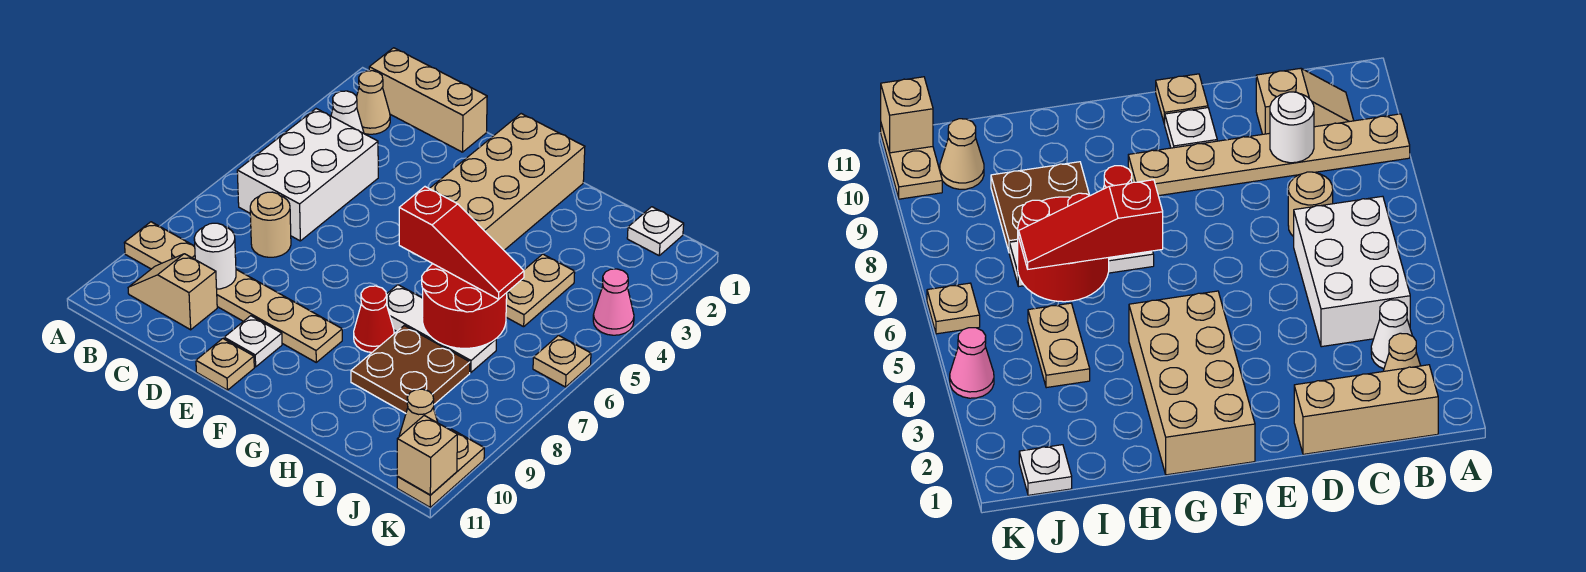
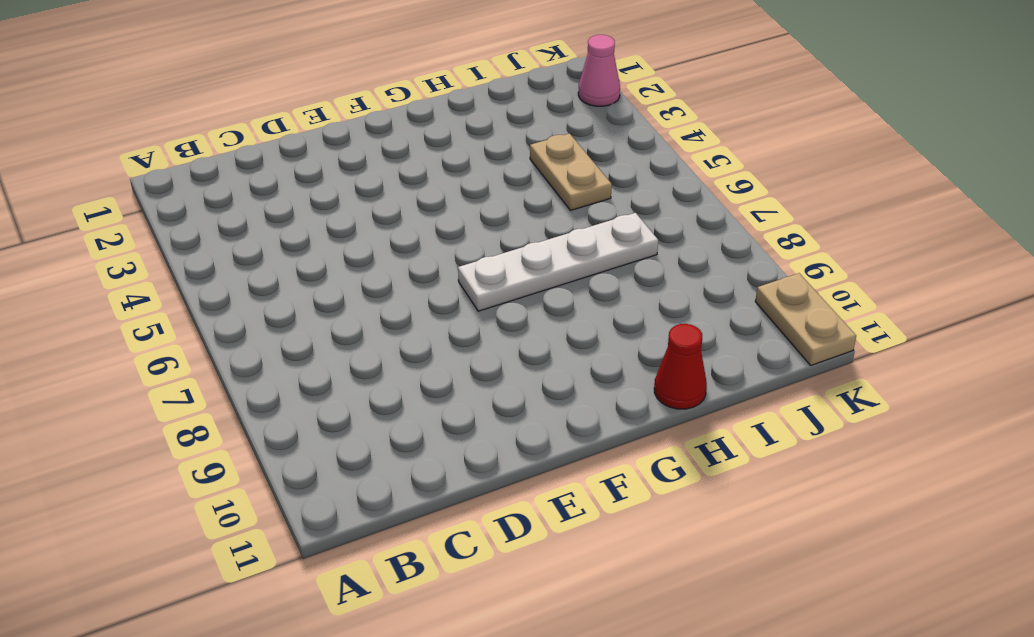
white plate F7:I7 level 1 -> white plate G7:I7 level 1
red cone H11 level 1 -> red cone G8 level 1
pink cone K2 level 1 -> pink cone K4 level 1
none -> tan plate A9:F9 level 1
none -> tan brick B1:D1 level 1
none -> tan cone B2 level 1

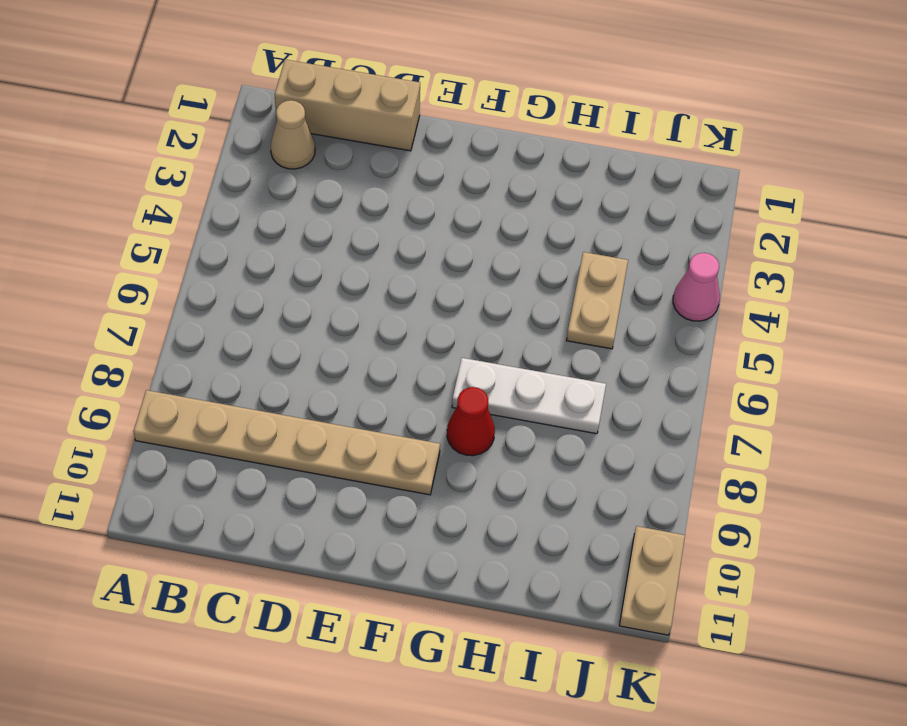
none -> white cone B3 level 1
none -> white brick B4:C6 level 1
none -> tan slope B10:C10 level 1 top C

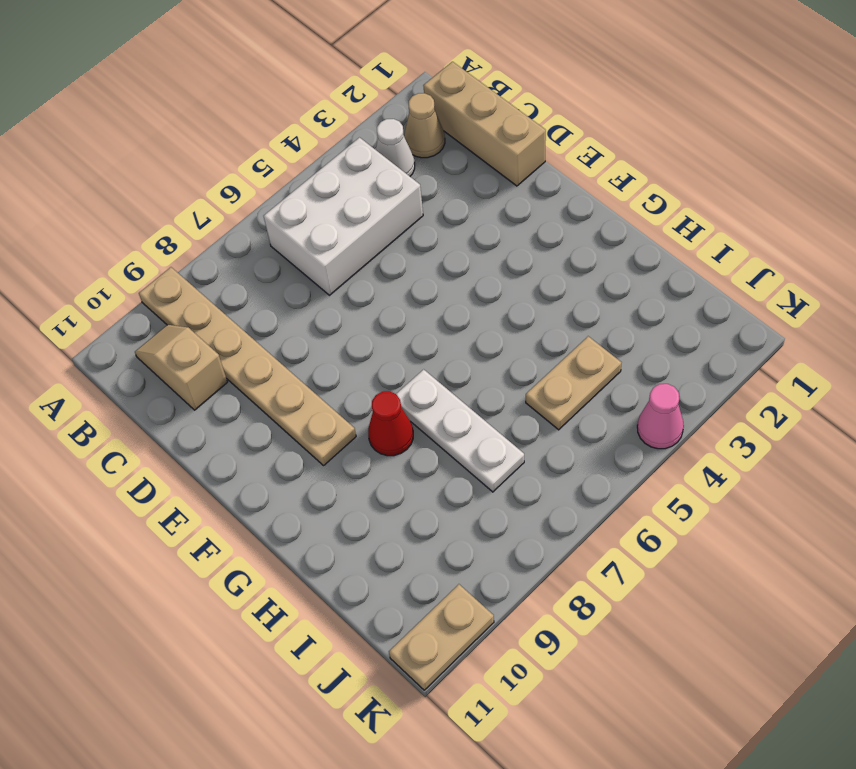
none -> tan round brick C7 level 1
none -> white plate E10 level 1
none -> tan plate E11 level 1

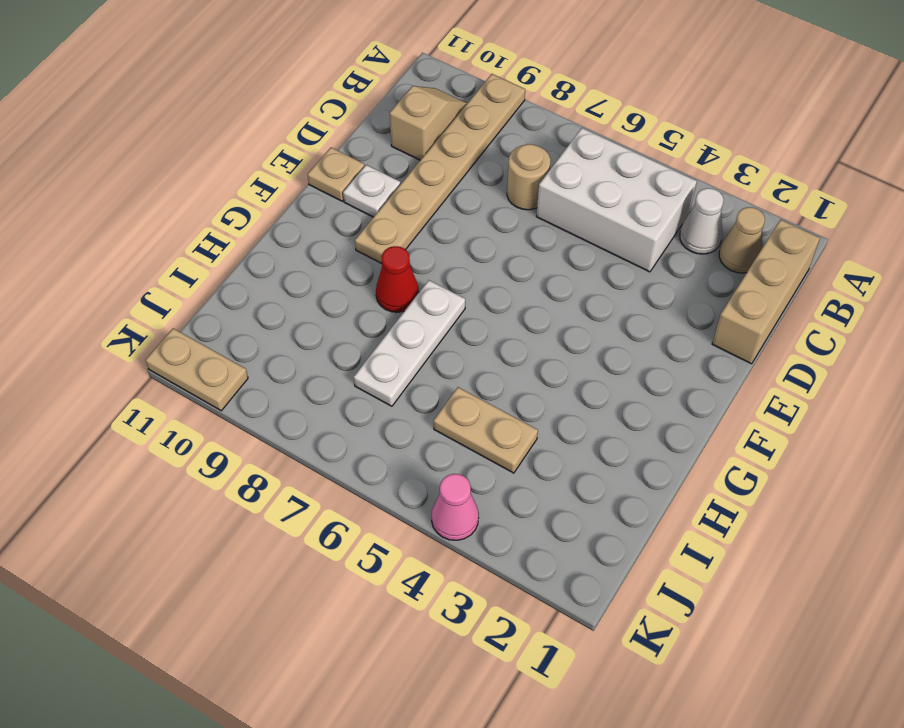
none -> tan brick F1:G4 level 1
none -> brown plate H8:I9 level 1
none -> white plate J1 level 1

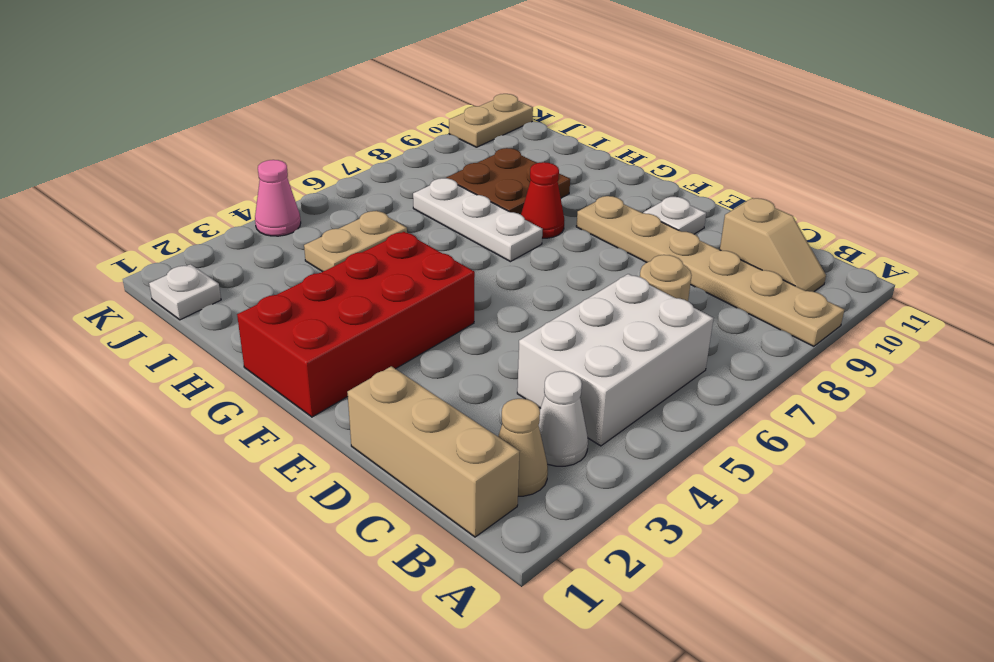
red brick F1:G4 level 1 -> tan brick F1:G4 level 1
none -> tan plate E11 level 1
none -> tan cone J10 level 1
none -> tan plate K6 level 1

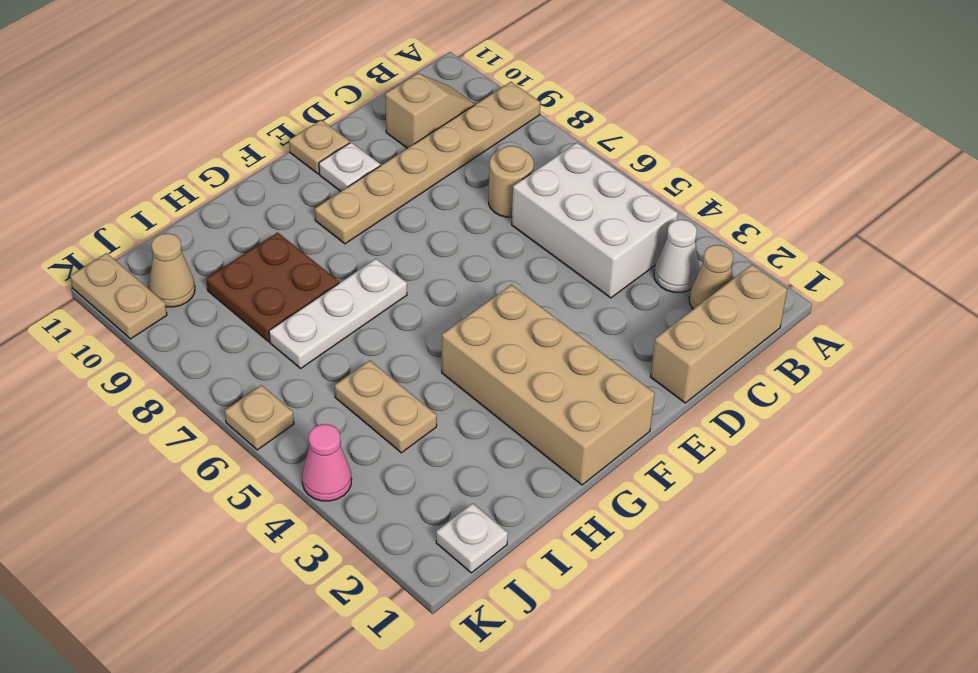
none -> red cone G8 level 1
none -> white round brick C9 level 2
none -> red round brick H6:I7 level 2

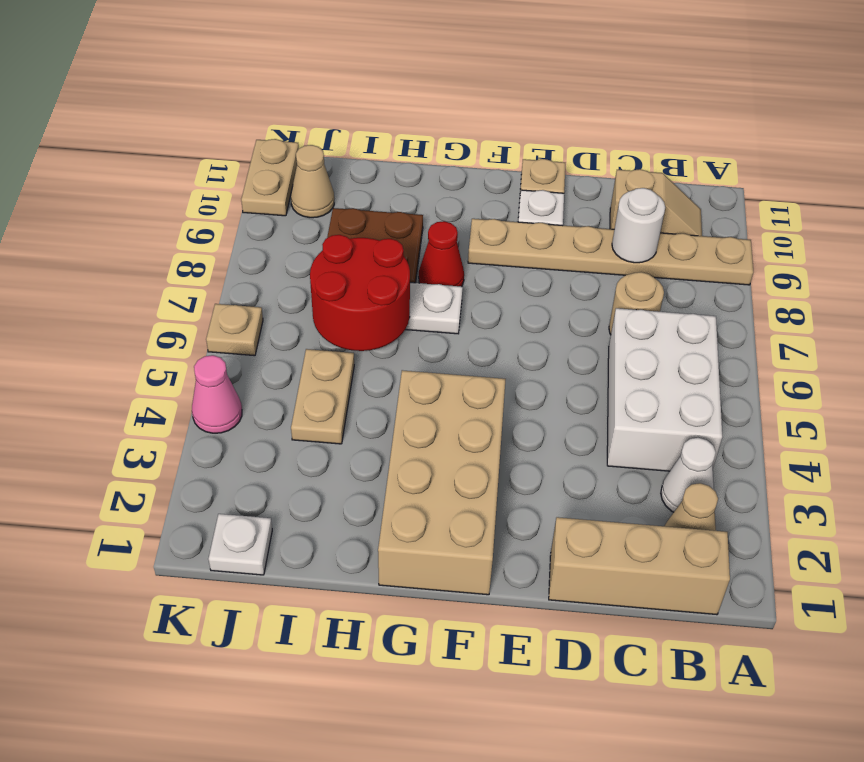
none -> tan brick K11 level 2
none -> red slope G6:I6 level 3 top G

